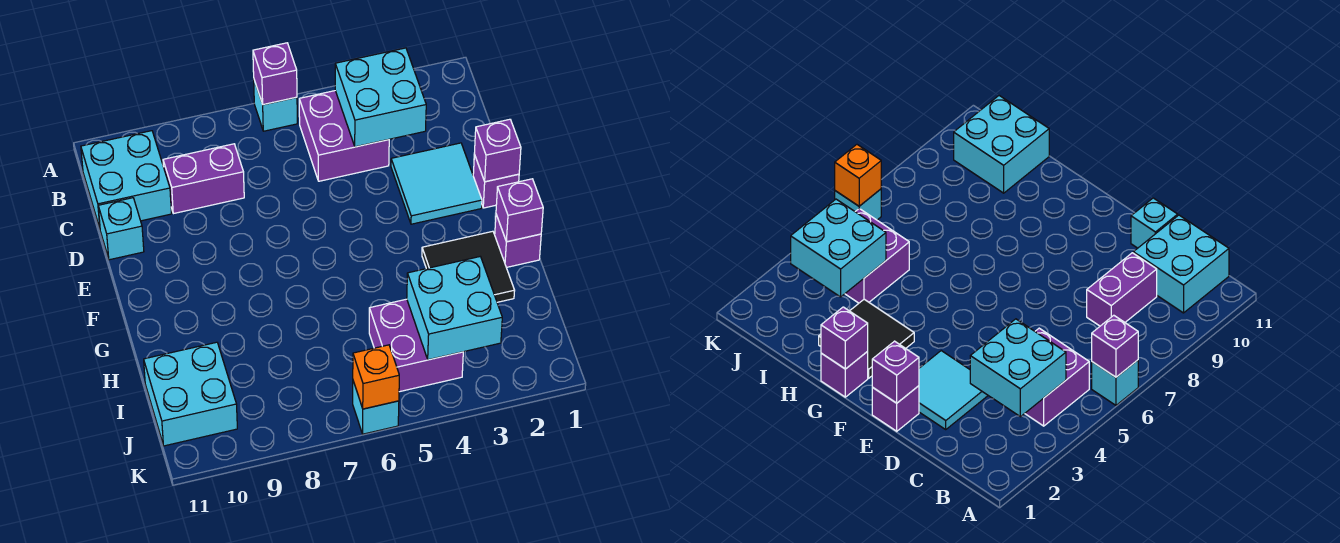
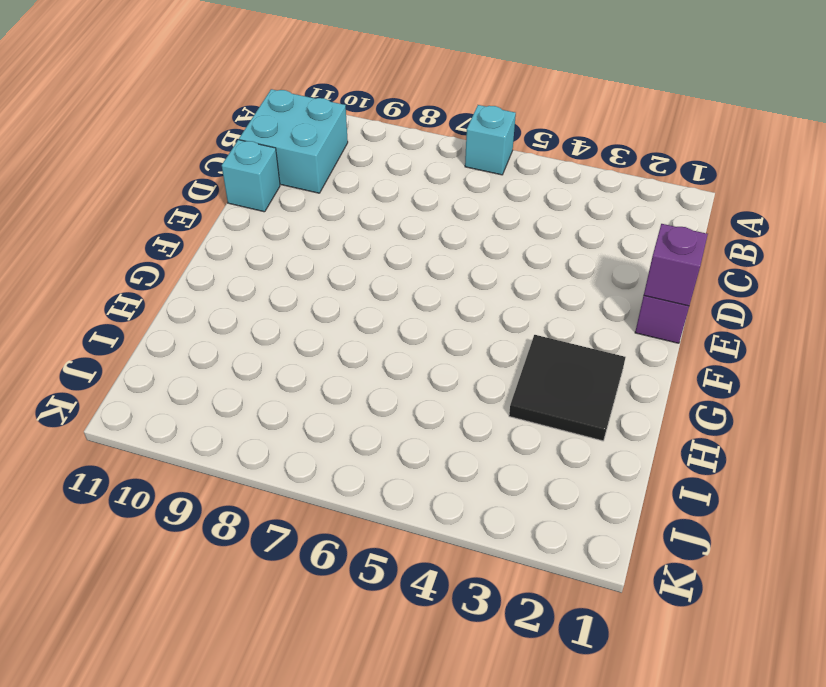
none -> purple brick B4:C5 level 1
none -> purple brick C8:C9 level 1
none -> cyan tile D2:E3 level 1

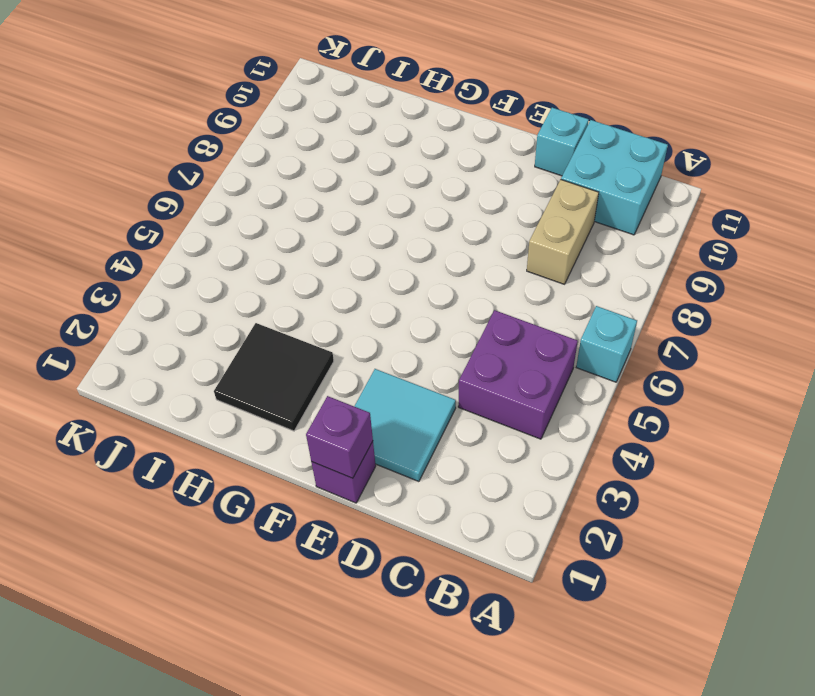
tan brick C8:C9 level 1 -> purple brick C8:C9 level 1
none -> purple brick G1 level 1
none -> purple brick I4:J5 level 1
none -> cyan brick I10:J11 level 1

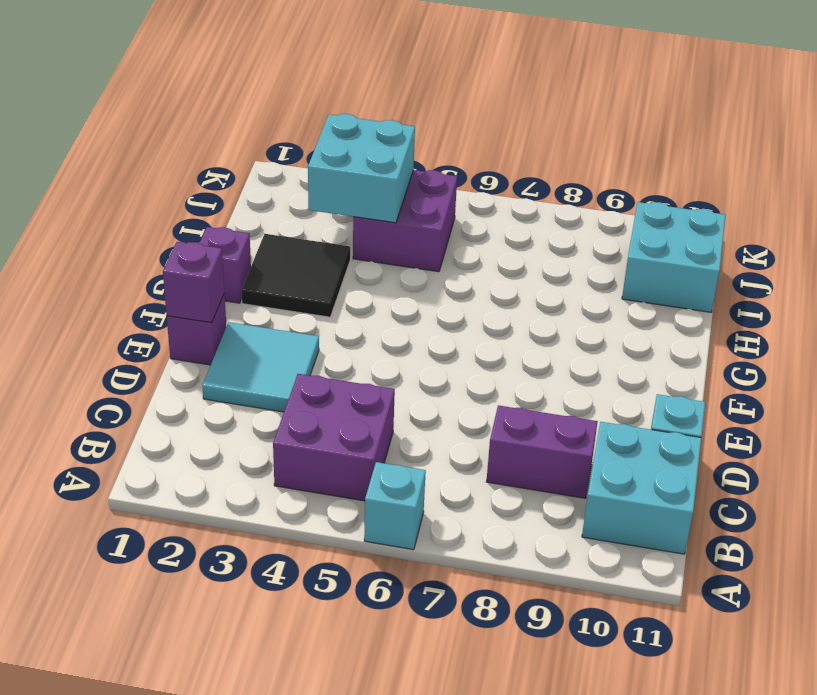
none -> cyan brick K6 level 1
none -> purple brick A6 level 2
none -> cyan brick B3:C4 level 2

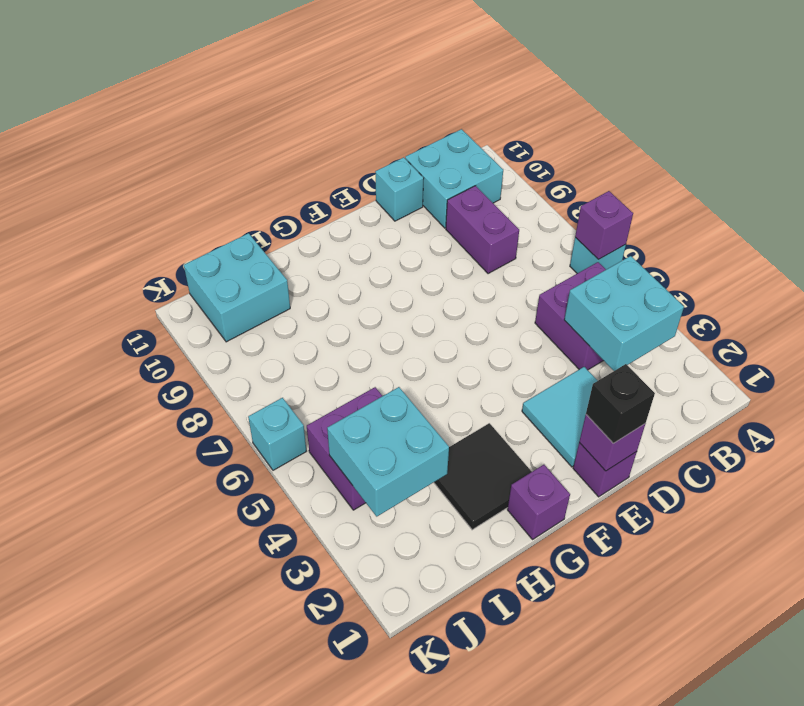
black brick E1 level 3 -> none
none -> purple brick G1 level 2
none -> orange brick K6 level 2

